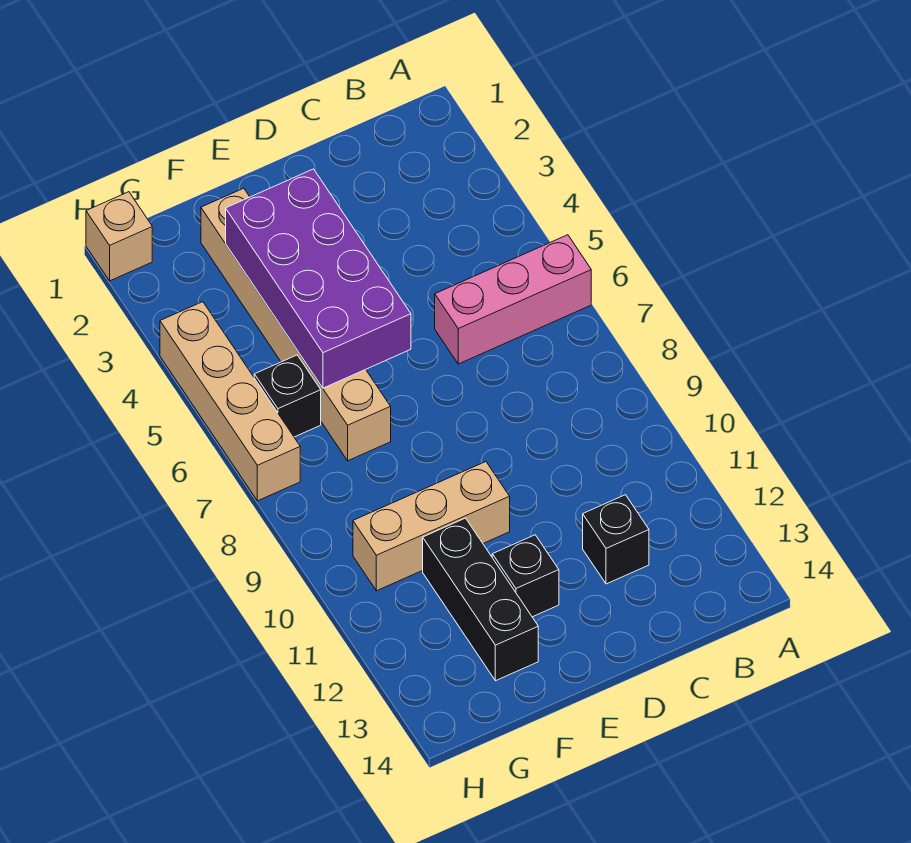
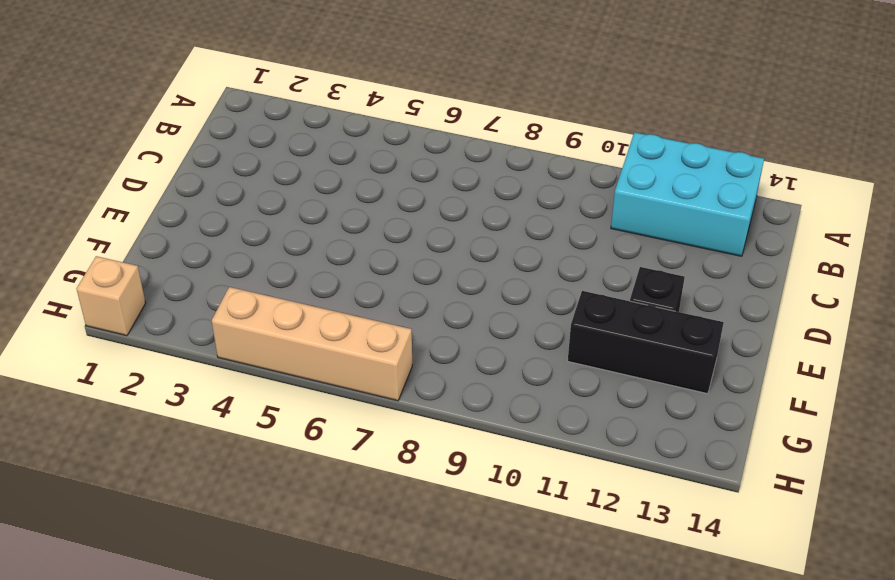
cyan brick A11:B13 level 1 -> none
none -> pink brick A6:C6 level 1
none -> black brick C12 level 1

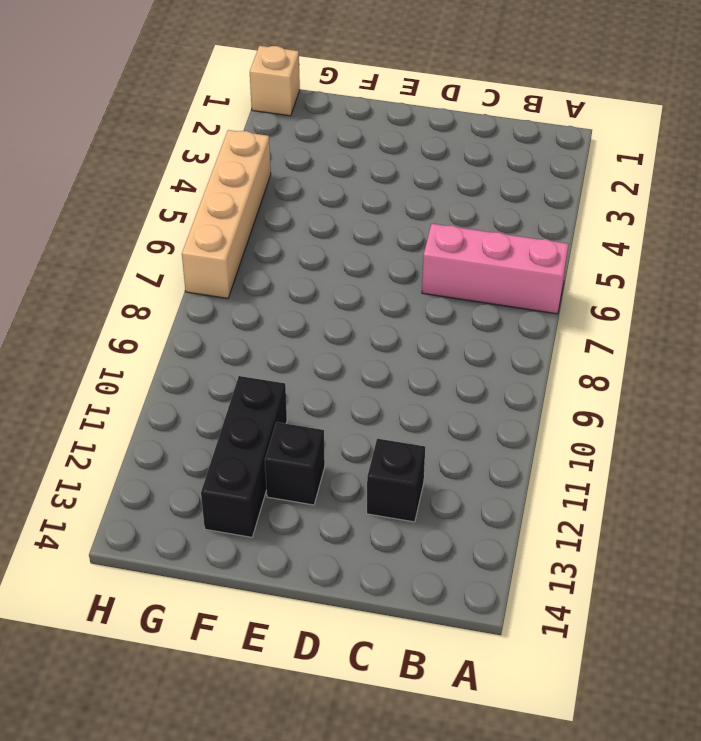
none -> tan brick E10:G10 level 1
none -> tan brick F2:F7 level 1

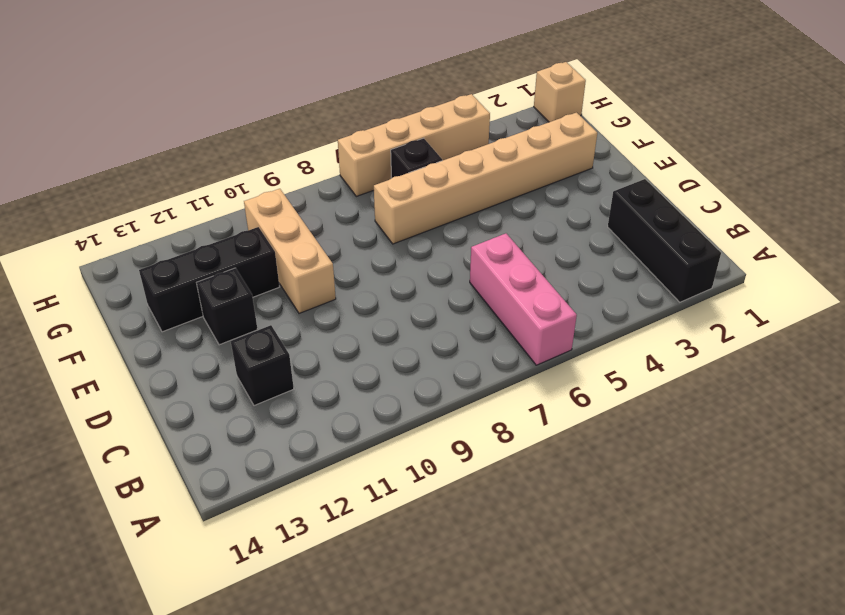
black brick A2:C2 level 1 -> none
none -> purple brick E3:F6 level 2

